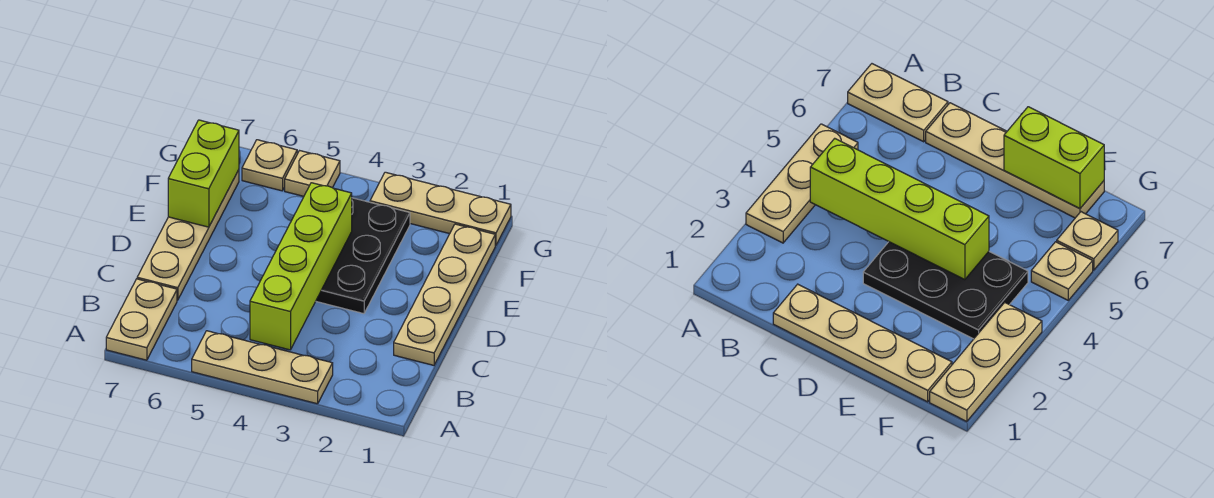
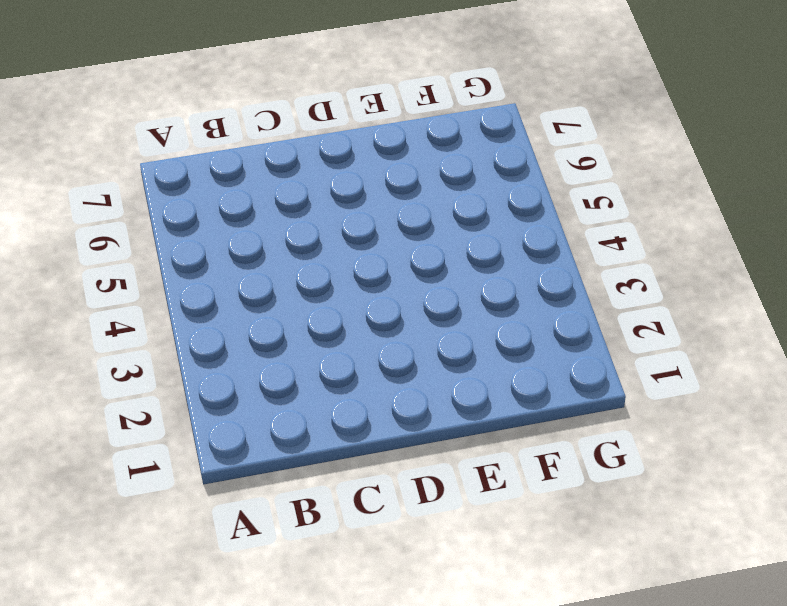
none -> tan plate A3:A5 level 1
none -> tan plate A7:B7 level 1

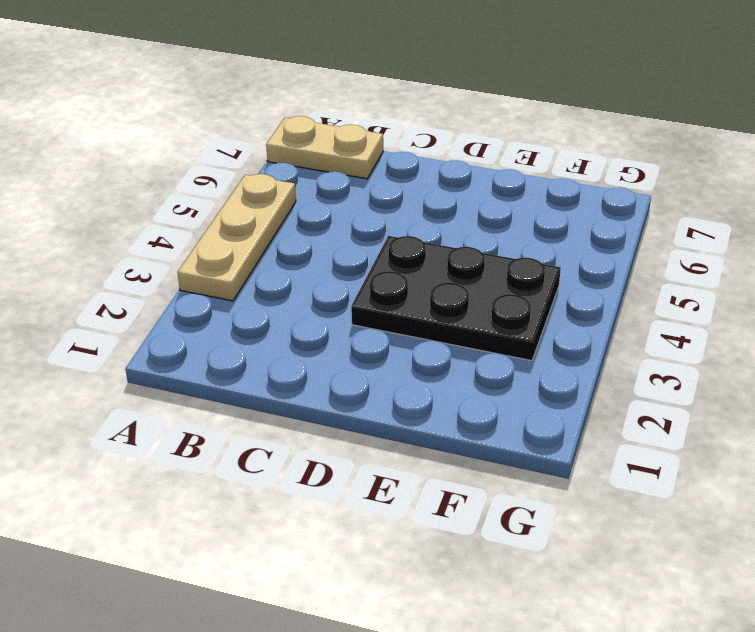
none -> tan plate C1:F1 level 1
none -> tan plate C7:F7 level 1

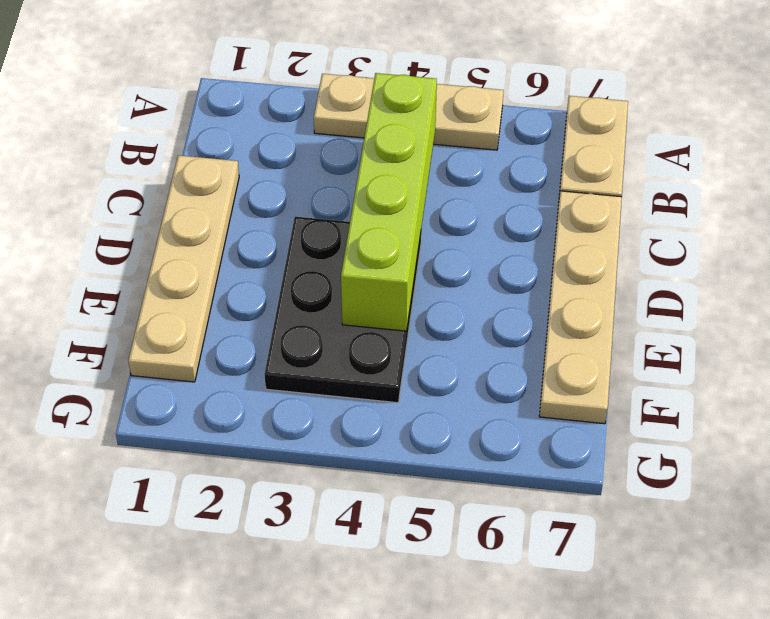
none -> tan plate G1:G3 level 1
none -> tan plate G5 level 1

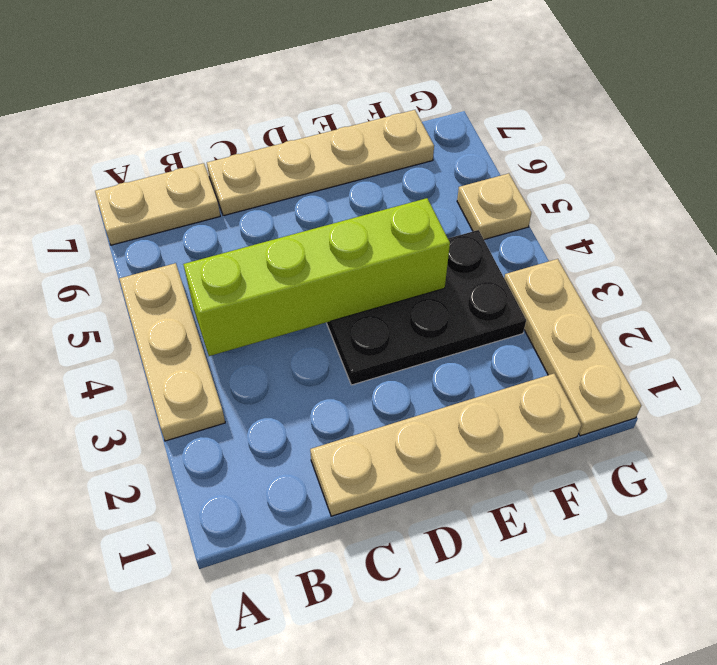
none -> tan plate G6 level 1
none -> lime brick E7:F7 level 2

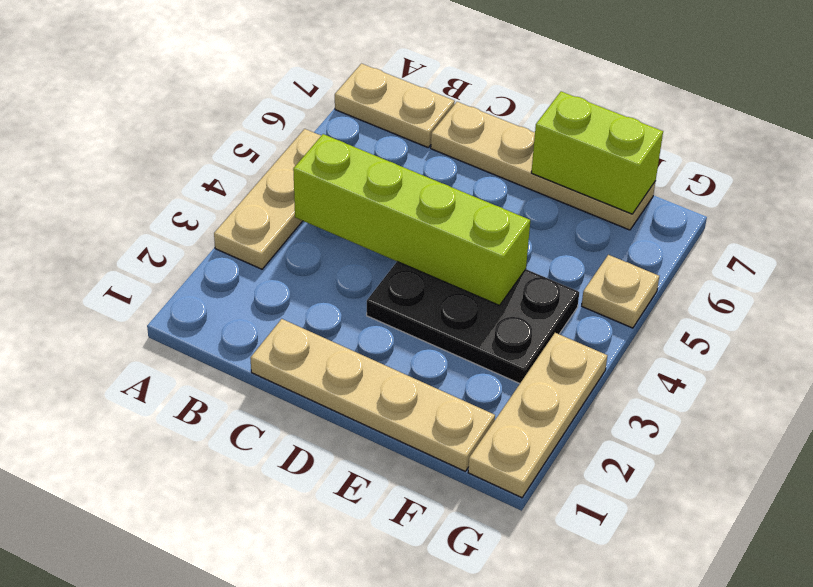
none -> tan plate G6 level 1

